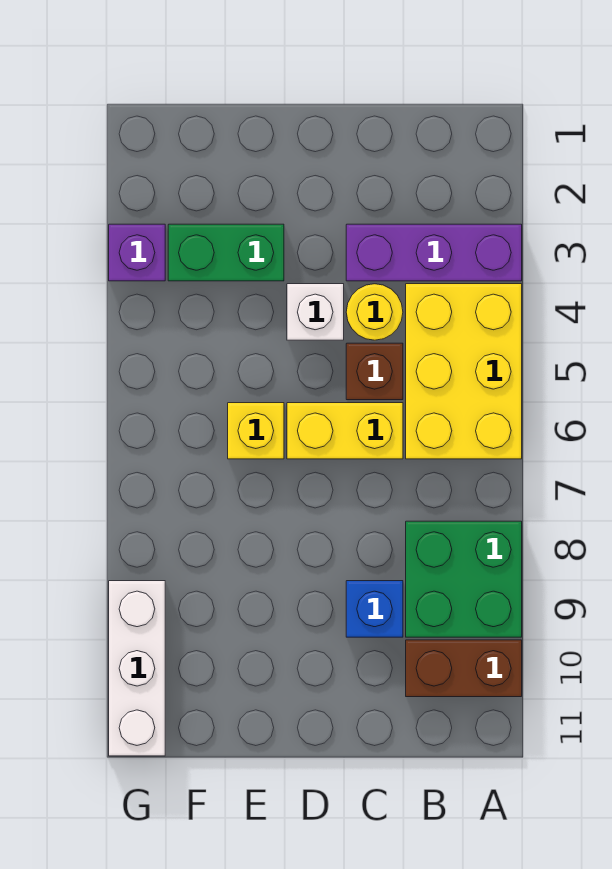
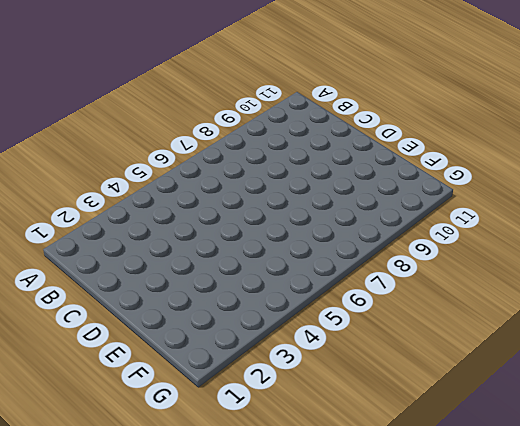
none -> purple brick A3:C3 level 1
none -> yellow brick A4:B6 level 1
none -> green brick A8:B9 level 1

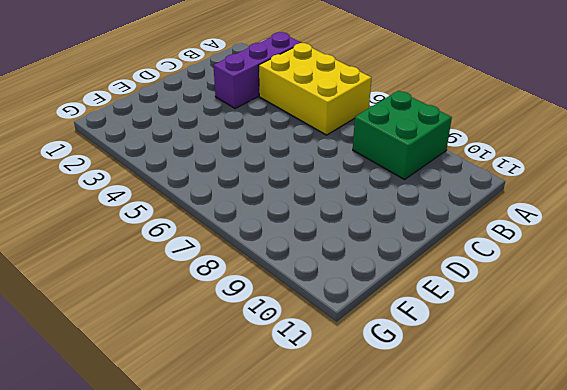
none -> brown brick A10:B10 level 1
none -> yellow round brick C4 level 1
none -> brown brick C5 level 1

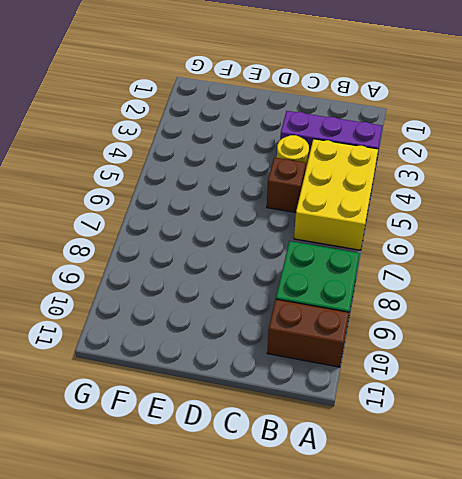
none -> yellow brick C6:D6 level 1
none -> blue brick C9 level 1
none -> white brick D4 level 1

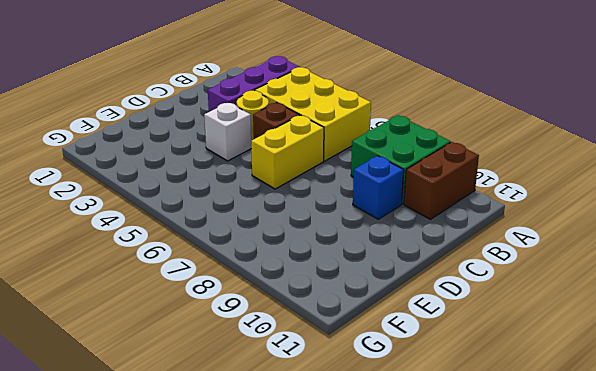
none -> green brick E3:F3 level 1
none -> yellow brick E6 level 1
none -> purple brick G3 level 1

